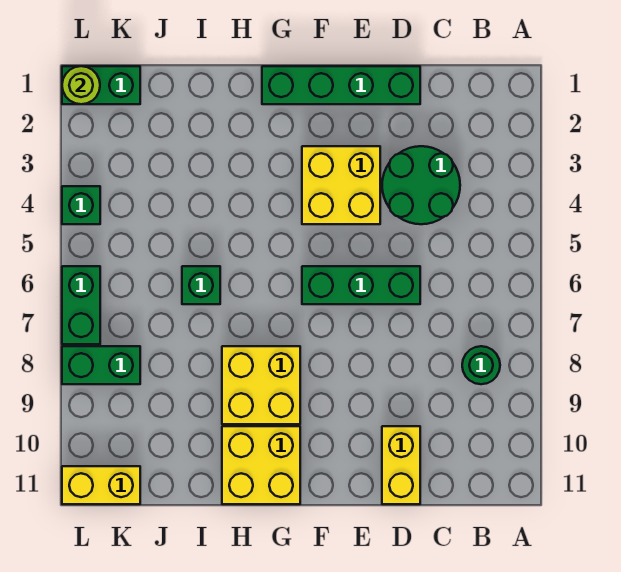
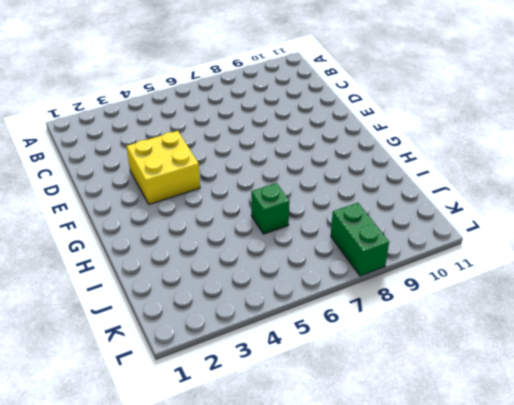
none -> green round brick B8 level 1
none -> green round brick C3:D4 level 1
none -> green brick D1:G1 level 1

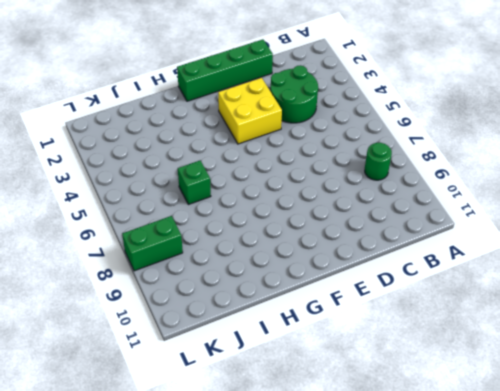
none -> green brick D6:F6 level 1
none -> yellow brick D10:D11 level 1
none -> yellow brick G8:H9 level 1

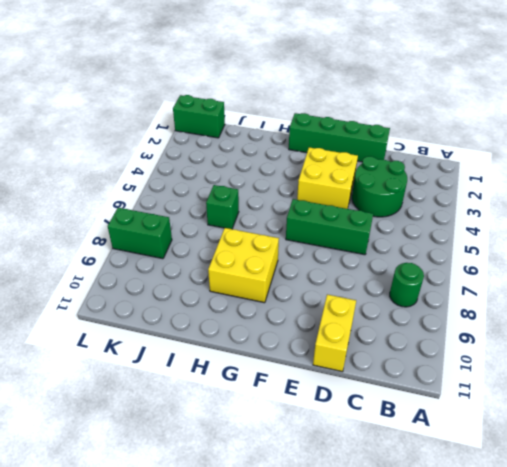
none -> yellow brick G10:H11 level 1
none -> yellow brick K11:L11 level 1
none -> green brick L4 level 1

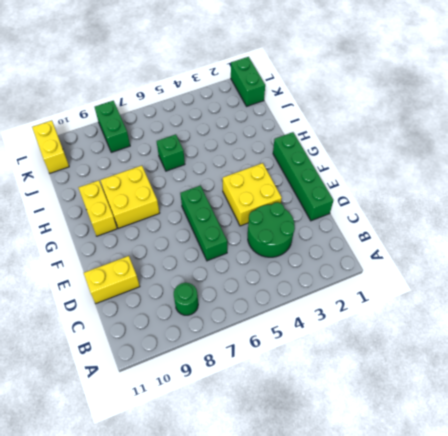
yellow brick G10:H10 level 1 -> yellow brick G10:H11 level 1
none -> green brick L4 level 1
none -> green brick L6:L7 level 1
none -> lime round brick L1 level 2

